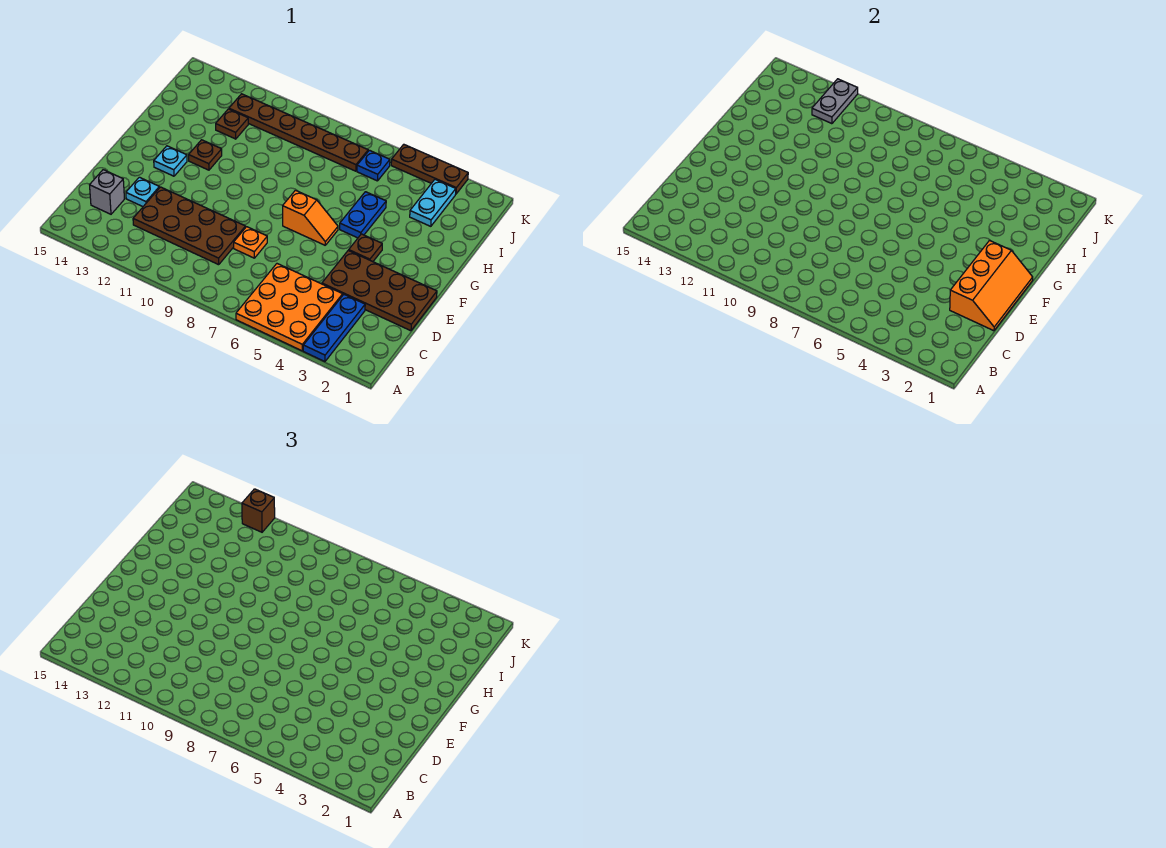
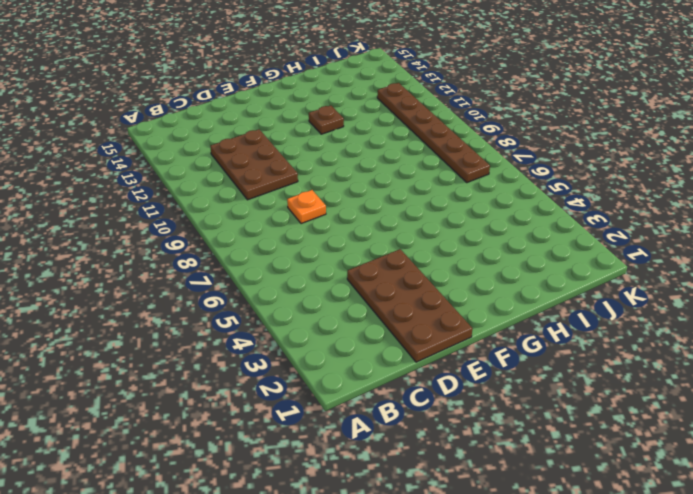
brown plate C10:D12 level 1 -> brown plate C9:D12 level 1
none -> blue plate A3:C3 level 1
none -> orange plate A4:C6 level 1
none -> grey brick C14 level 1

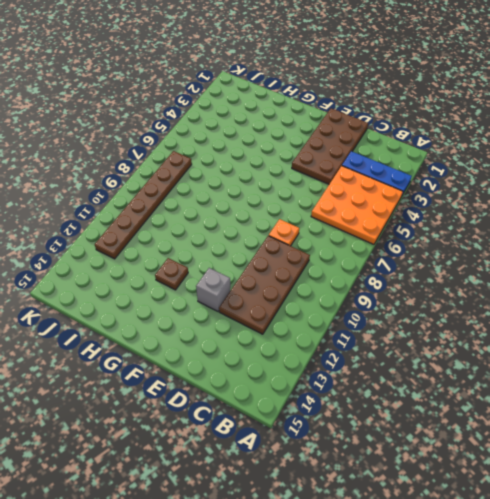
grey brick E12 level 1 -> grey brick C14 level 1
none -> cyan plate D13 level 1
none -> brown plate F4 level 1
none -> orange slope F6:F7 level 1 top 7

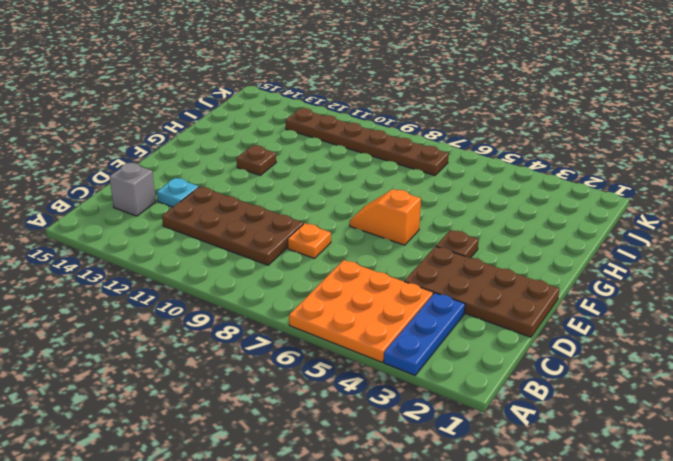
orange slope F6:F7 level 1 top 6 -> orange slope F6:F7 level 1 top 7
none -> cyan plate F13 level 1
none -> blue plate G5:H5 level 1
none -> cyan plate I3:J3 level 1

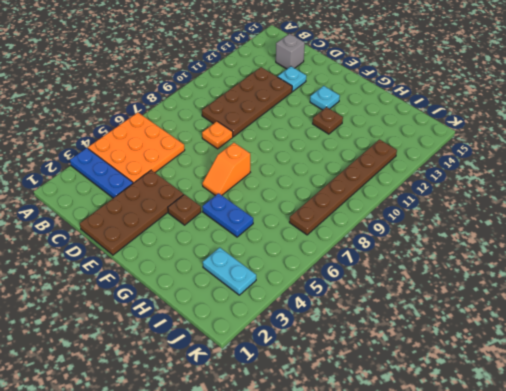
none -> brown plate I12 level 1
none -> blue plate J6 level 1
none -> brown plate K3:K5 level 1

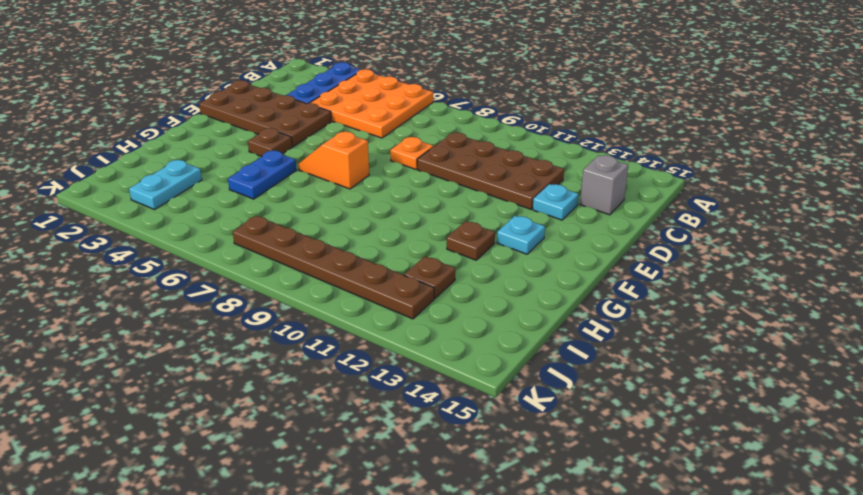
none -> blue plate J6 level 1
none -> brown plate K3:K5 level 1
none -> orange slope D1:F2 level 2 top 2

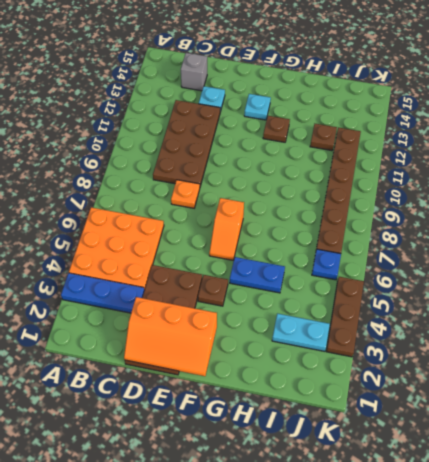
none -> grey plate J12:K12 level 2
none -> brown brick K12 level 3

